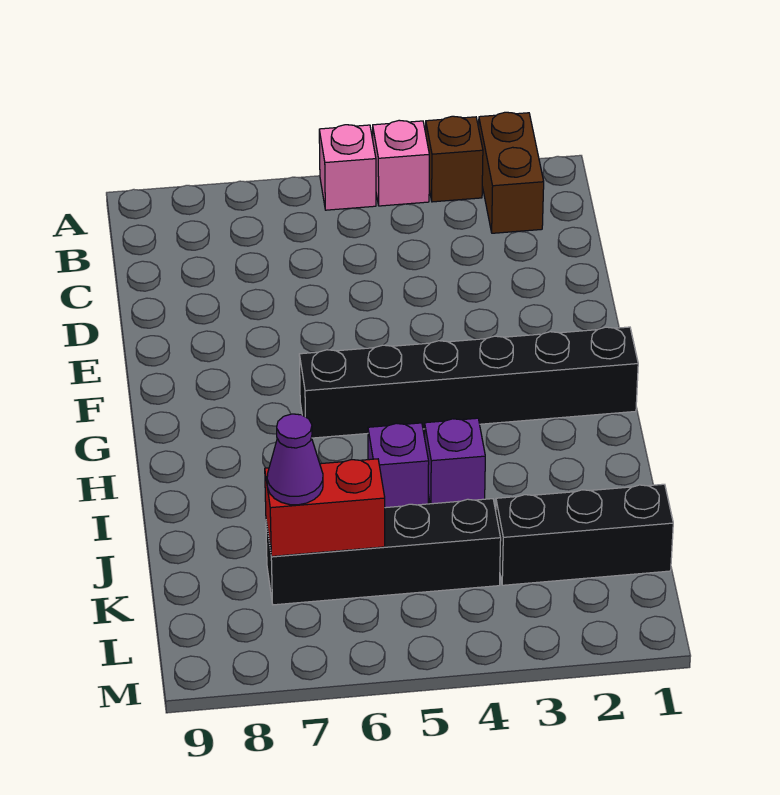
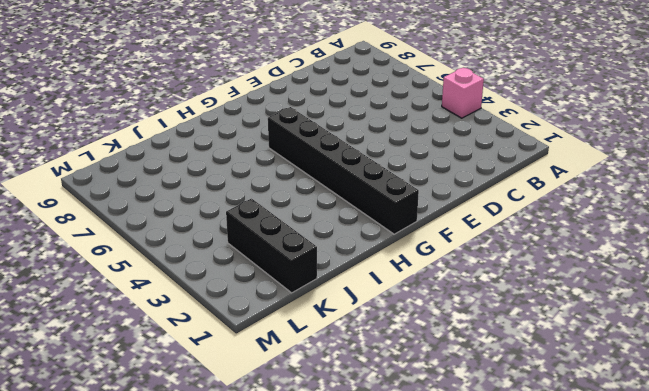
none -> brown brick A2:B2 level 1
none -> brown brick A3 level 1

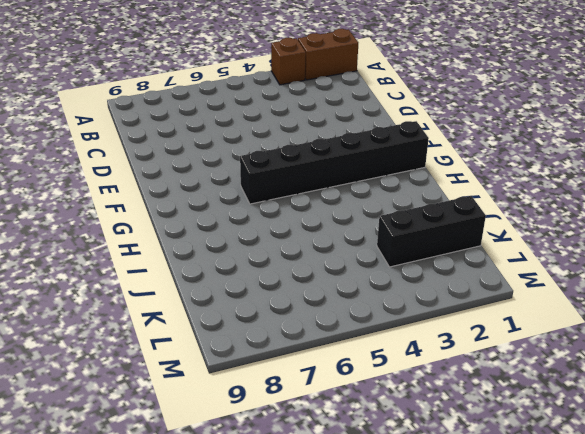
brown brick A1:A2 level 1 -> brown brick A2:B2 level 1
none -> pink brick A4 level 1
none -> pink brick A5 level 1

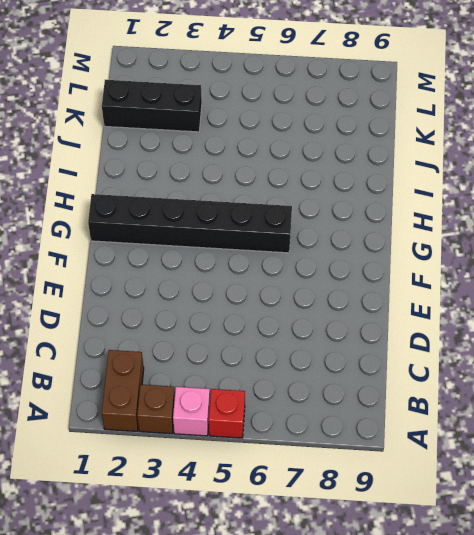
red brick A5 level 1 -> pink brick A5 level 1
none -> purple brick I4 level 1
none -> purple brick I5 level 1

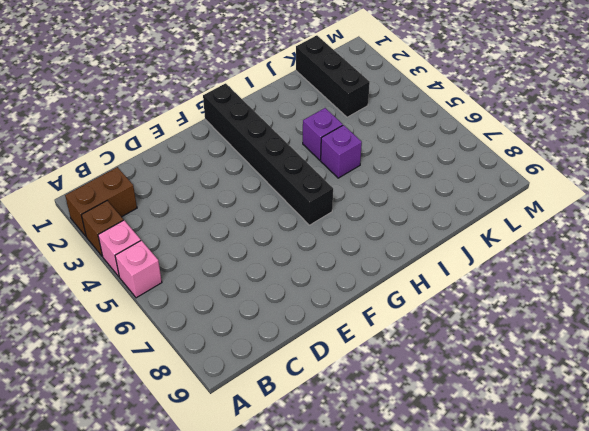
none -> black brick K4:K7 level 1
none -> red brick K6:K7 level 2

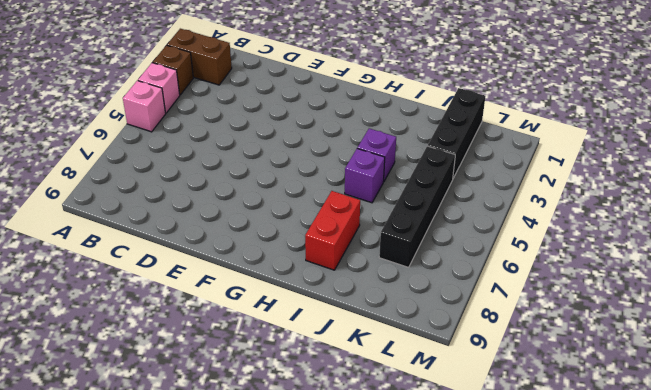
red brick I7:I8 level 1 -> red brick K6:K7 level 2
none -> black brick G1:G6 level 1
none -> purple cone K7 level 3

